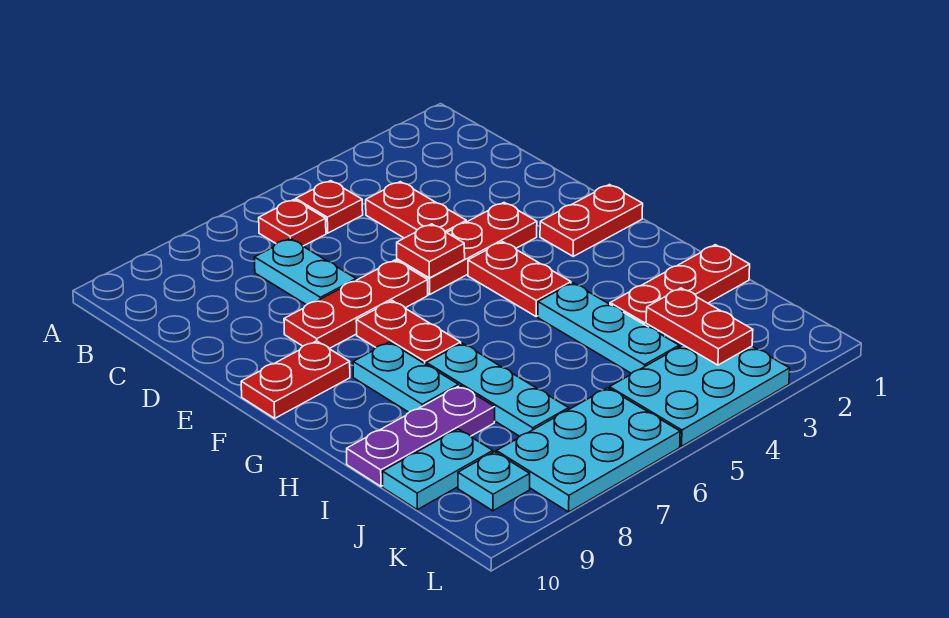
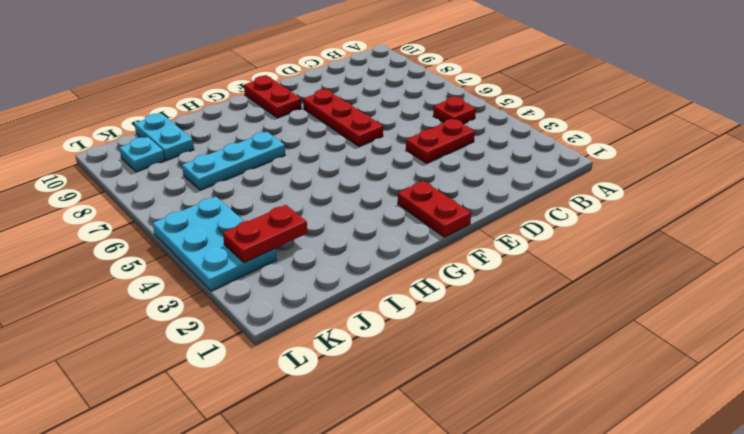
none -> red plate B6 level 1
none -> cyan plate C7:D7 level 1
none -> red plate E3:E5 level 1

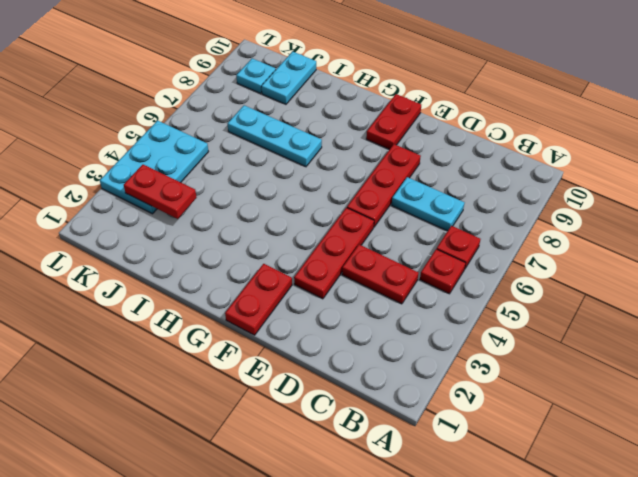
none -> red plate F4:G4 level 1
none -> red plate F7:G7 level 1
none -> cyan plate G8:H8 level 1

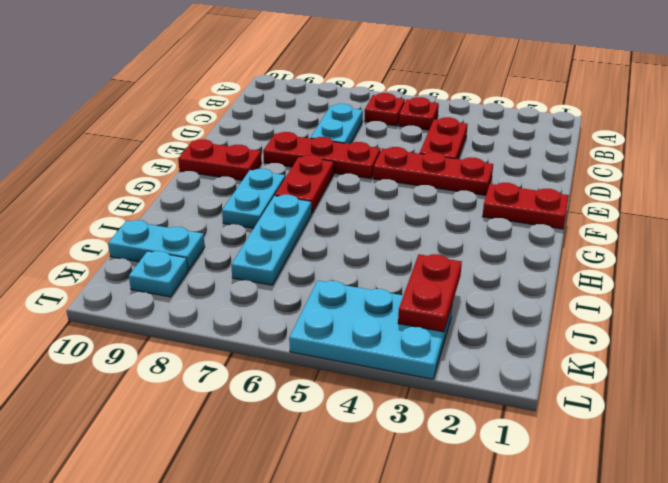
none -> red plate F4:G4 level 1
none -> cyan plate H4:J4 level 1
none -> red plate I1:I3 level 1

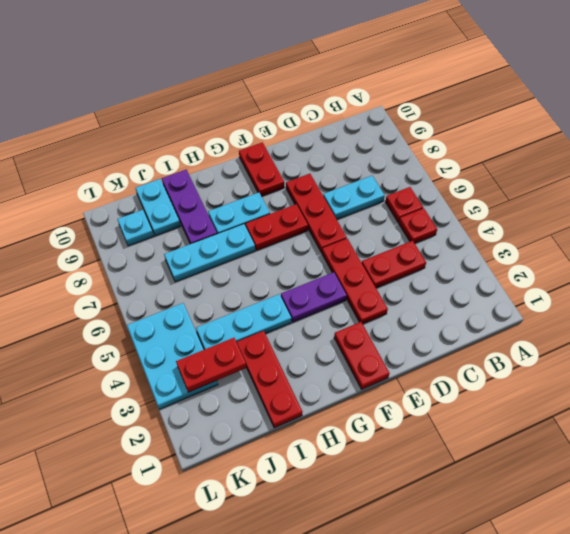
purple plate F4:G4 level 1 -> red plate F4:G4 level 1
none -> cyan plate K6:L8 level 1
none -> red plate E5 level 2

